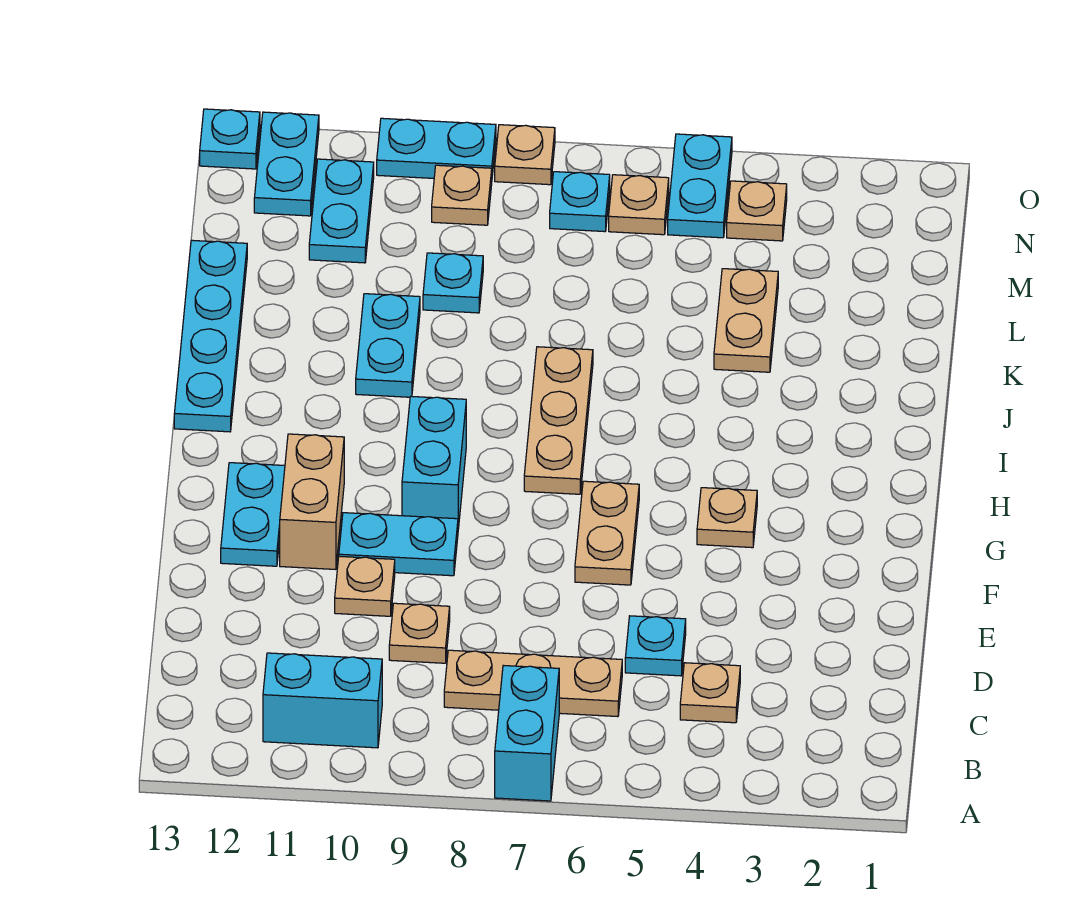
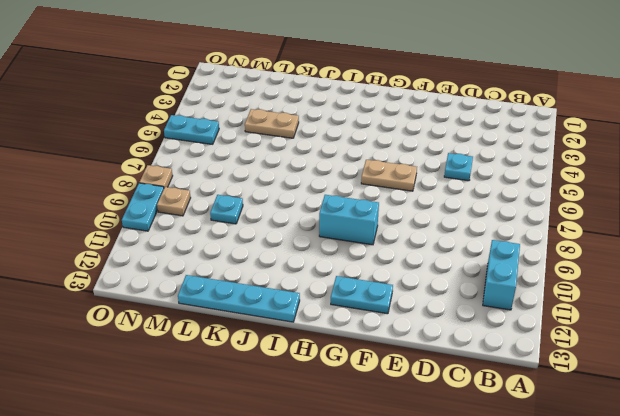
none -> cyan brick A7:B7 level 1
none -> tan plate C4 level 1
none -> tan plate C6:C8 level 1

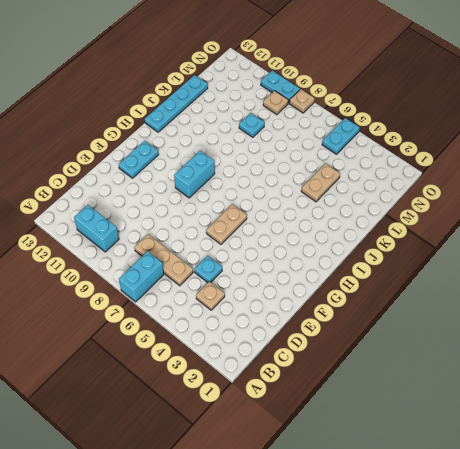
none -> tan plate D9 level 1
none -> tan plate E10 level 1
none -> cyan plate F9:F10 level 1

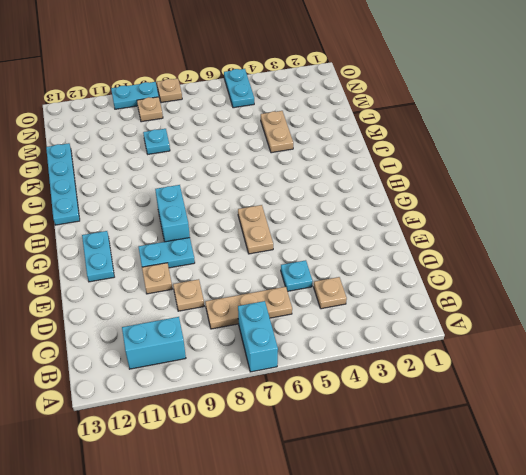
none -> tan brick F11:G11 level 1
none -> tan plate G4 level 1
none -> tan plate H7:J7 level 1

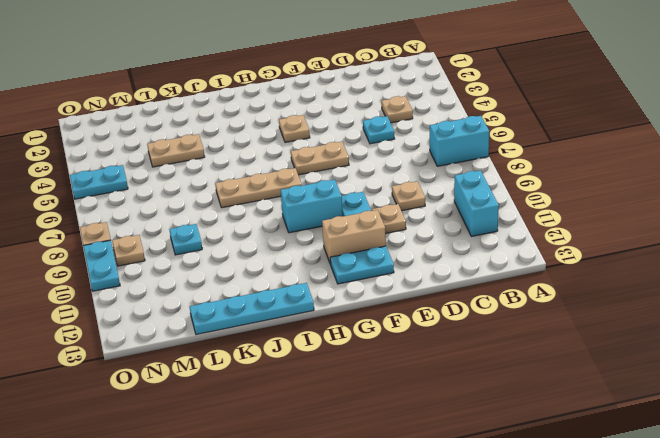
none -> tan plate C6:C8 level 1
none -> cyan plate J10:K10 level 1
none -> cyan plate M11:N11 level 1

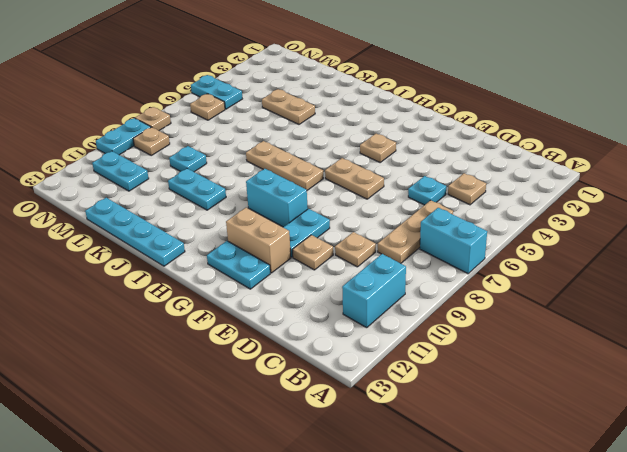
none -> tan plate N4 level 1
none -> cyan plate N7 level 1
none -> cyan plate N12:O12 level 1

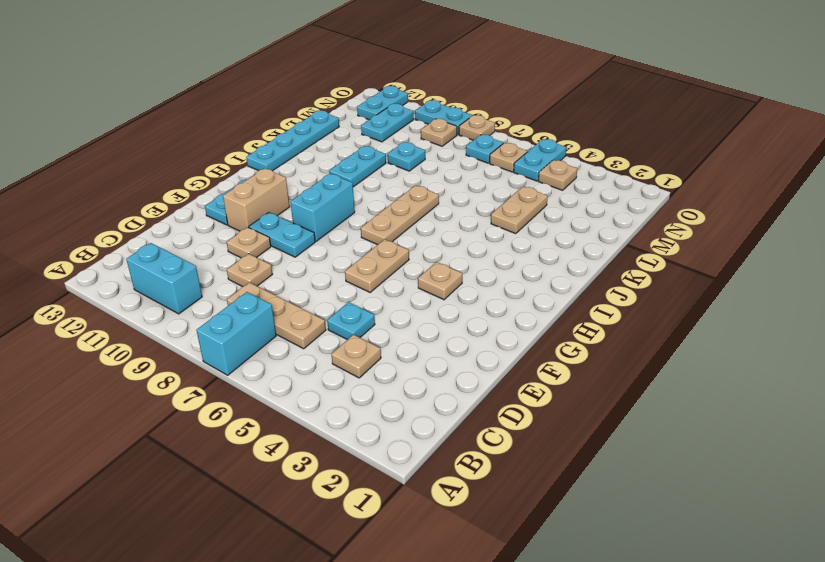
none -> cyan plate O13 level 1

